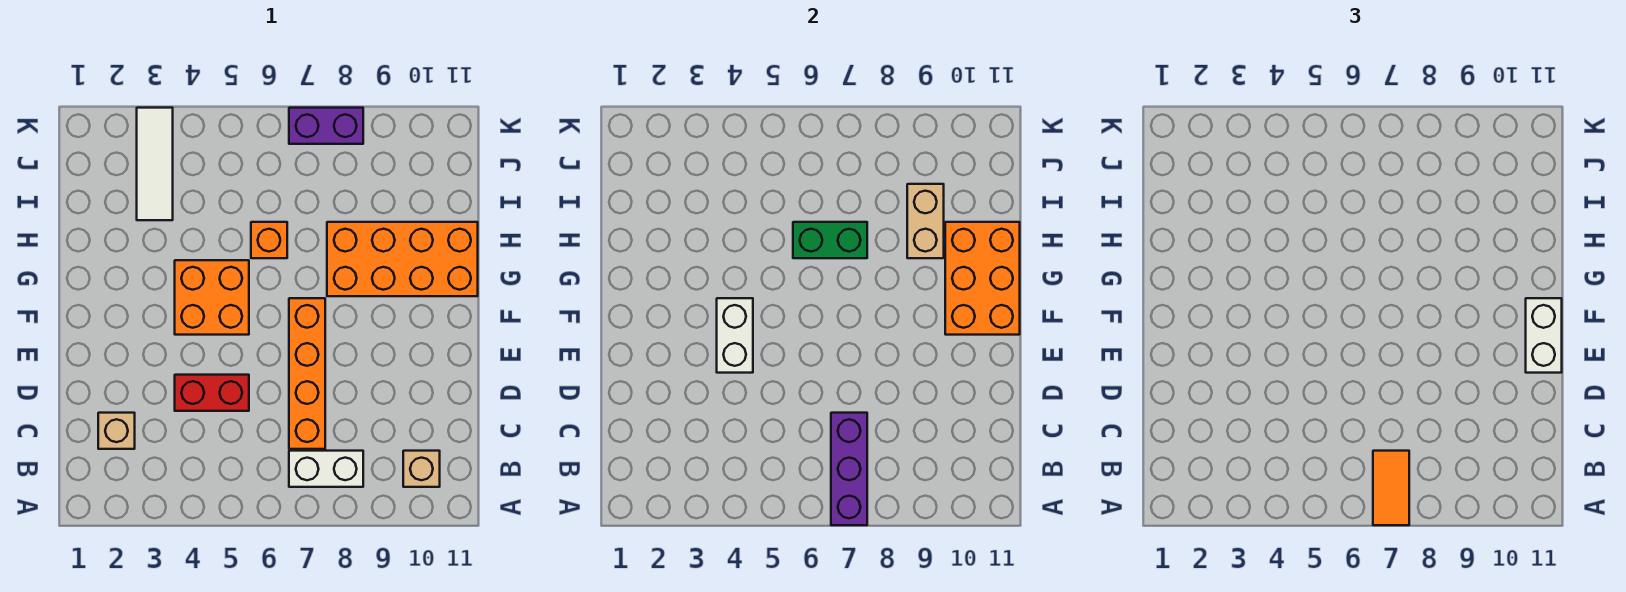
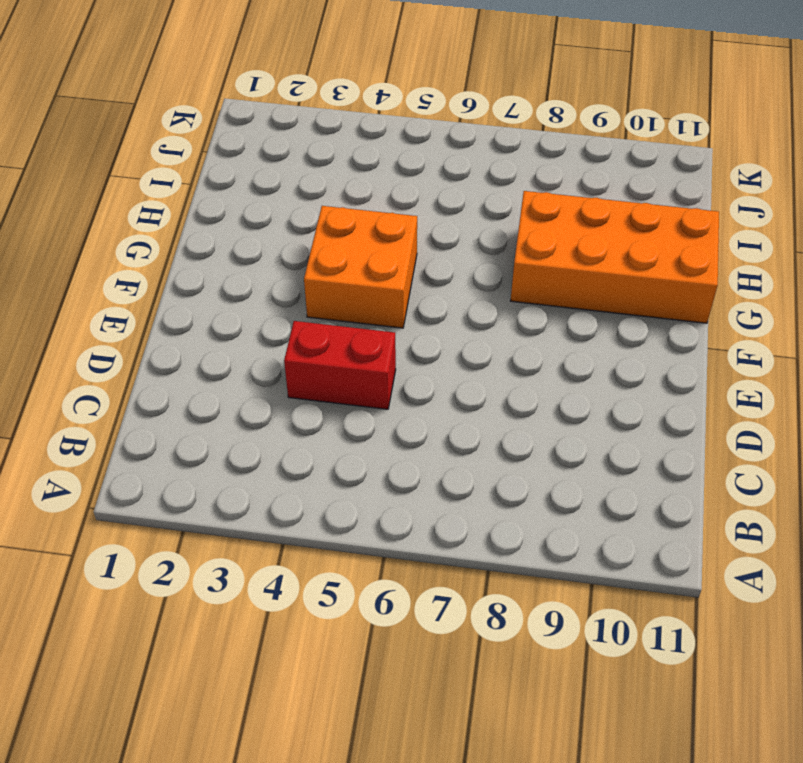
none -> white brick B7:B8 level 1
none -> tan brick B10 level 1
none -> tan brick C2 level 1

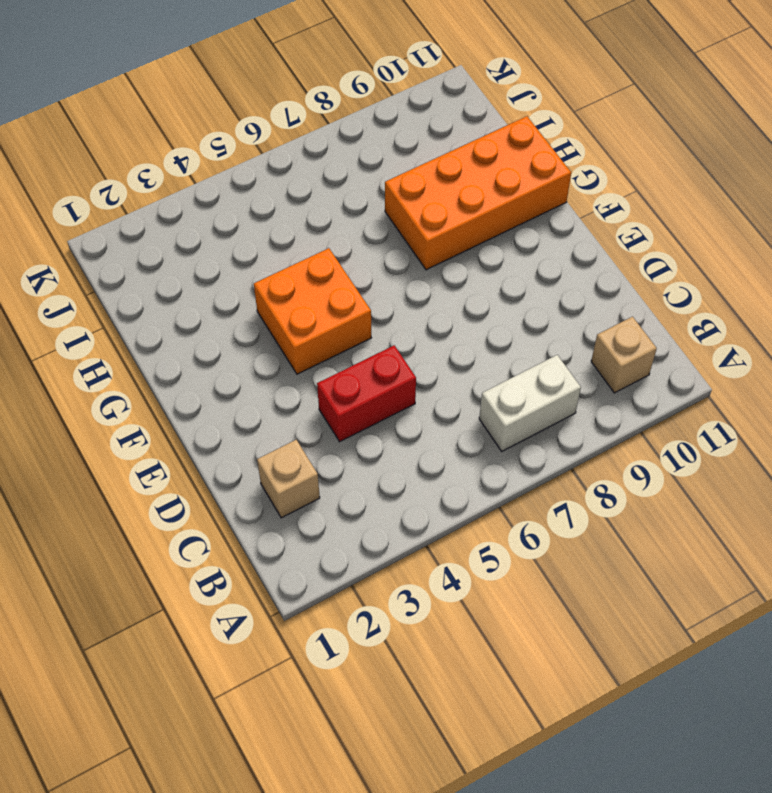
none -> orange brick C7:F7 level 1
none -> orange brick H6 level 1
none -> white tile I3:K3 level 1

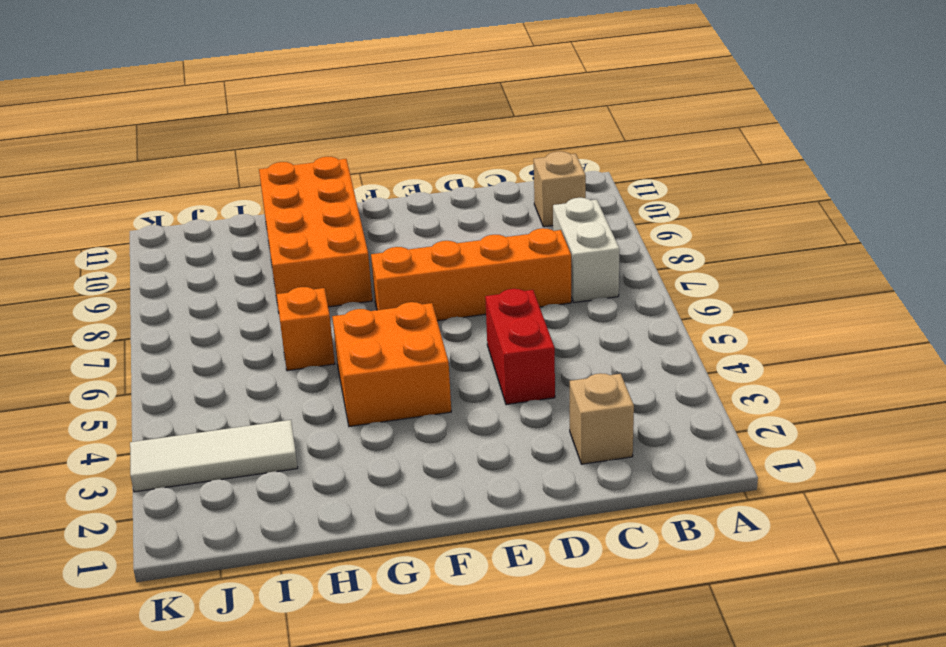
none -> purple brick K7:K8 level 1
none -> purple brick A7:C7 level 2
none -> white brick E4:F4 level 2

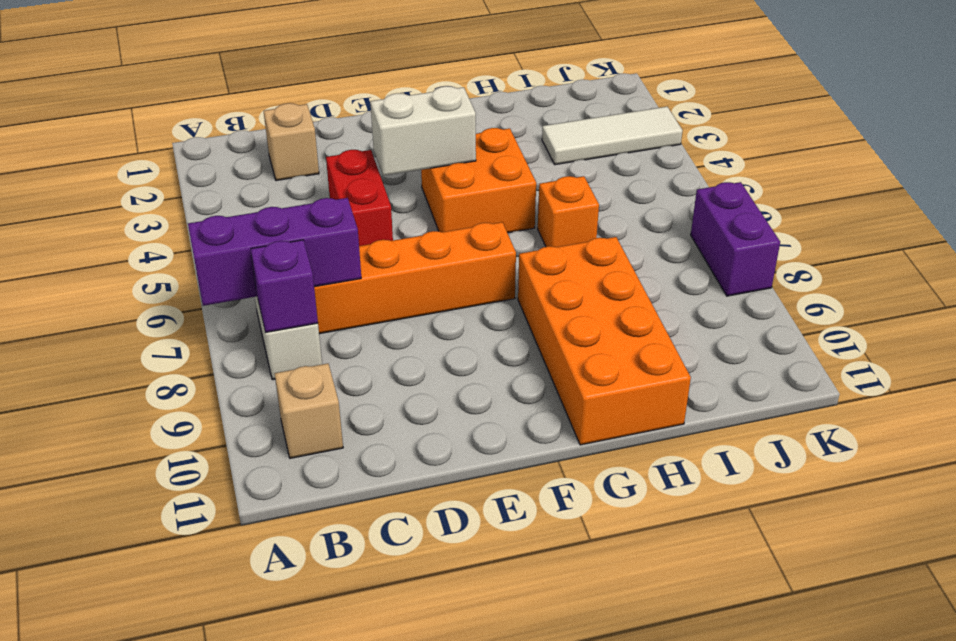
purple brick B8 level 2 -> none
none -> orange brick F10:H11 level 2
none -> green brick H6:H7 level 2
none -> tan brick H9:I9 level 2

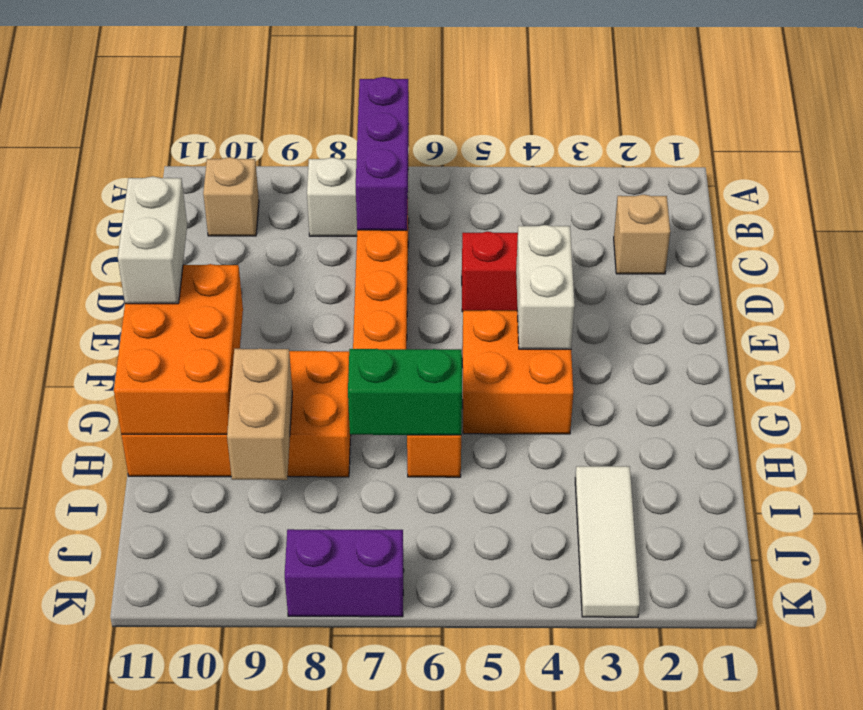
none -> orange tile A7:B7 level 3

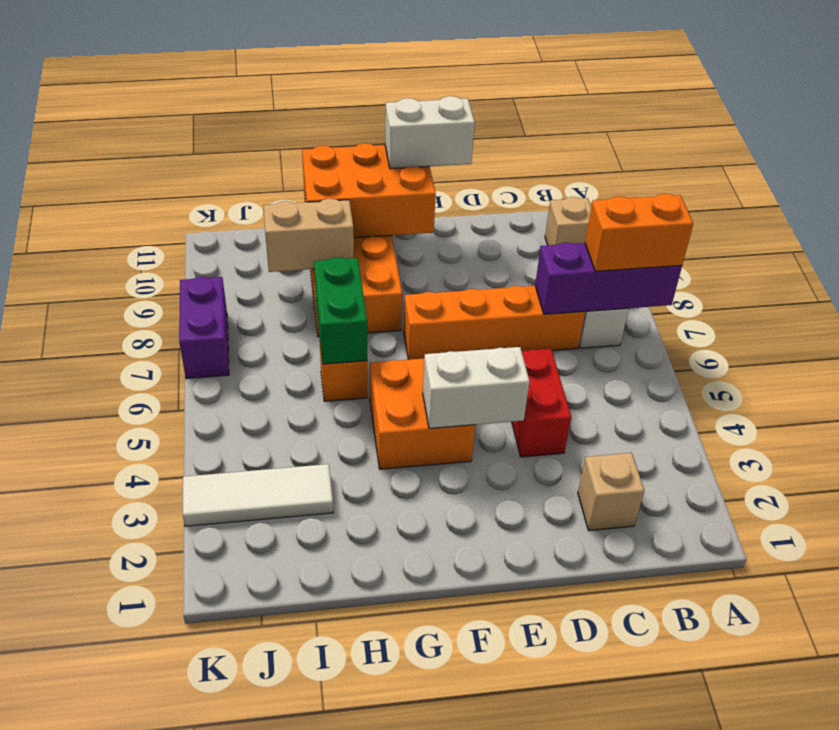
orange brick A7:B7 level 3 -> orange tile A7:B7 level 3

